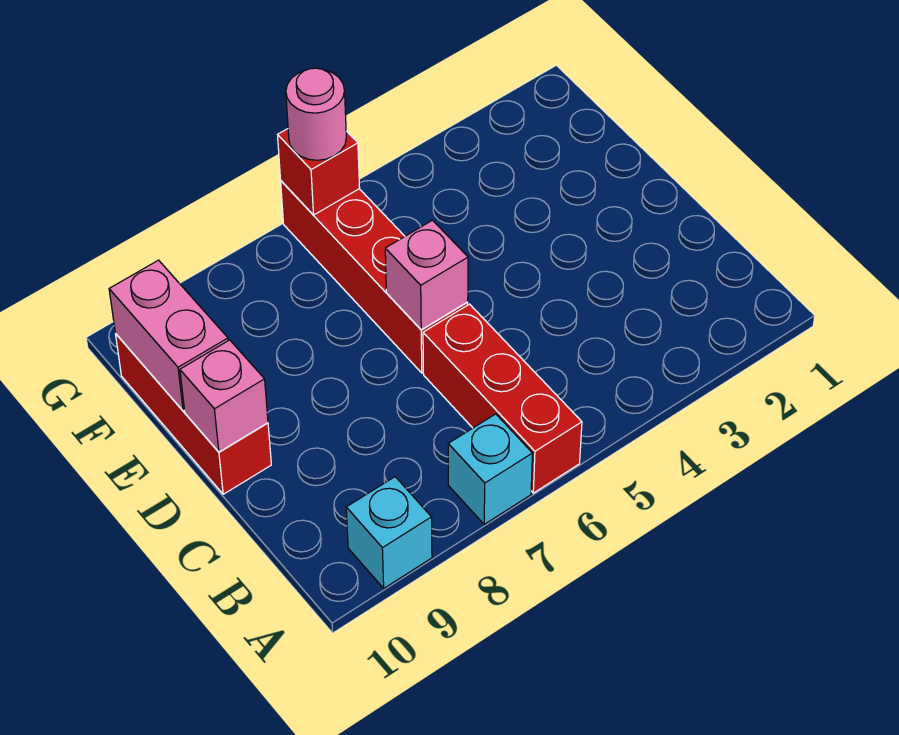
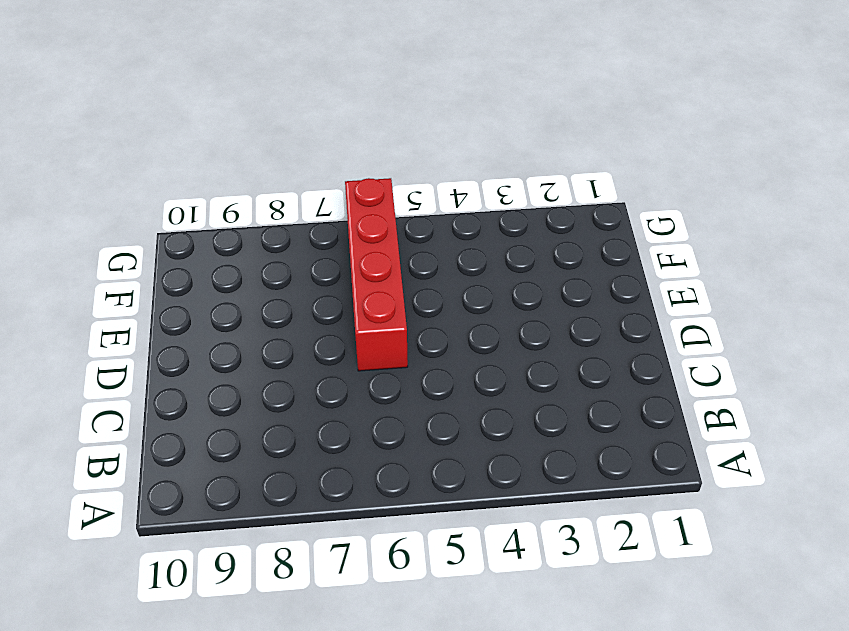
none -> red brick A6:C6 level 1
none -> cyan brick A7 level 1

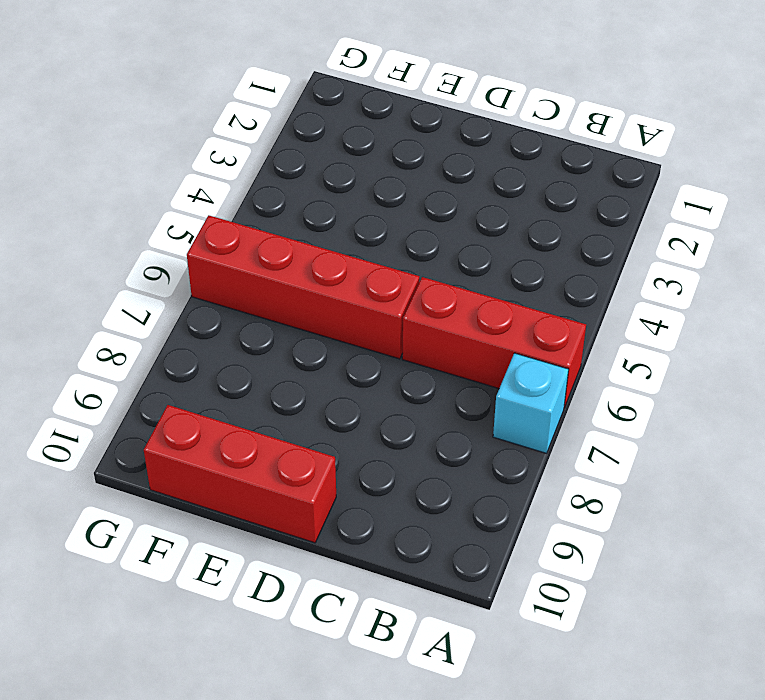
none -> cyan brick A9 level 1
none -> pink brick D6 level 2

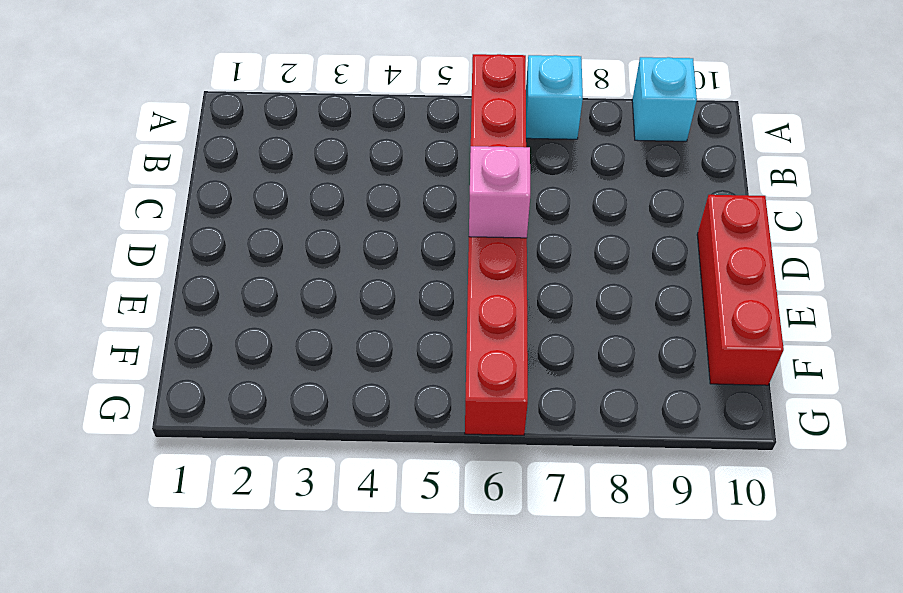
none -> pink brick D10 level 2
none -> pink brick E10:F10 level 2

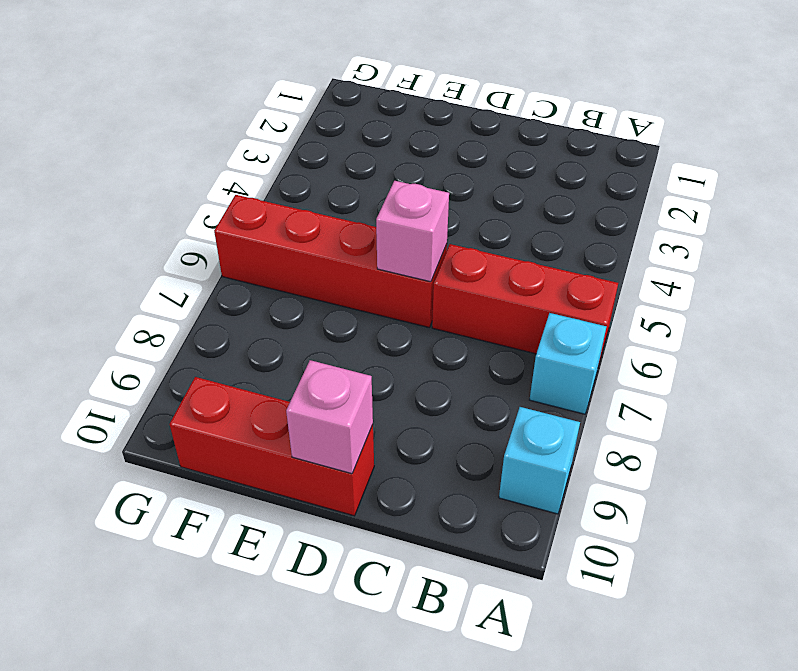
none -> pink brick E10:F10 level 2
none -> red brick G6 level 2

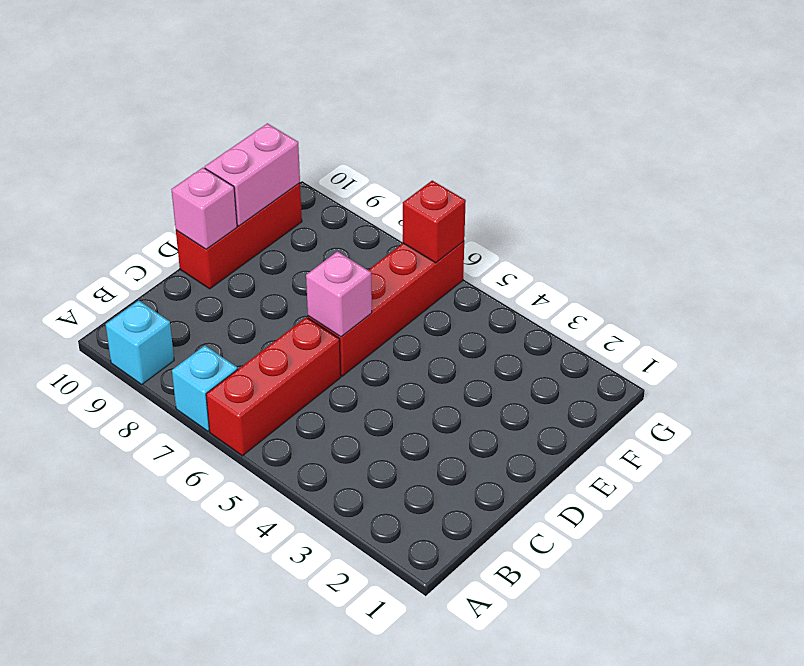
none -> pink round brick G6 level 3

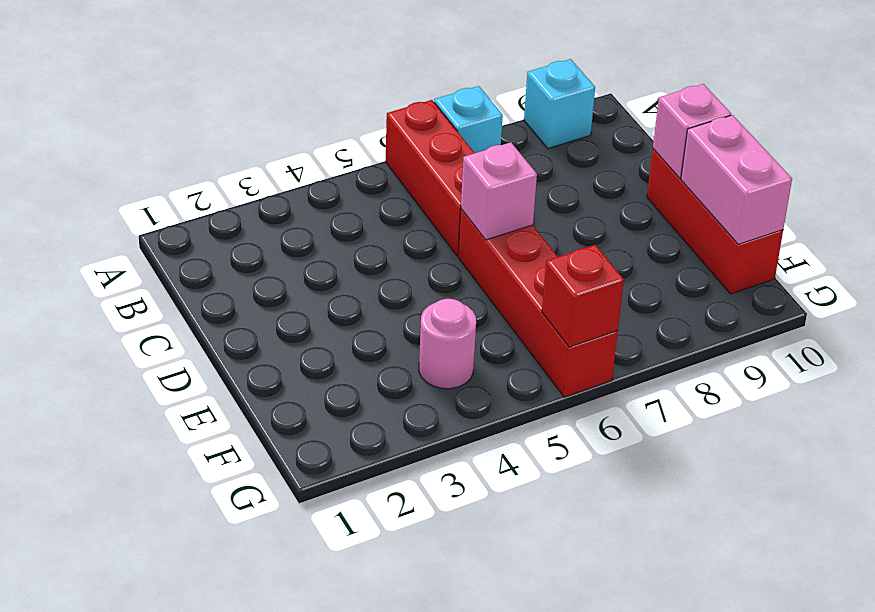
pink round brick F4 level 1 -> pink round brick G6 level 3

